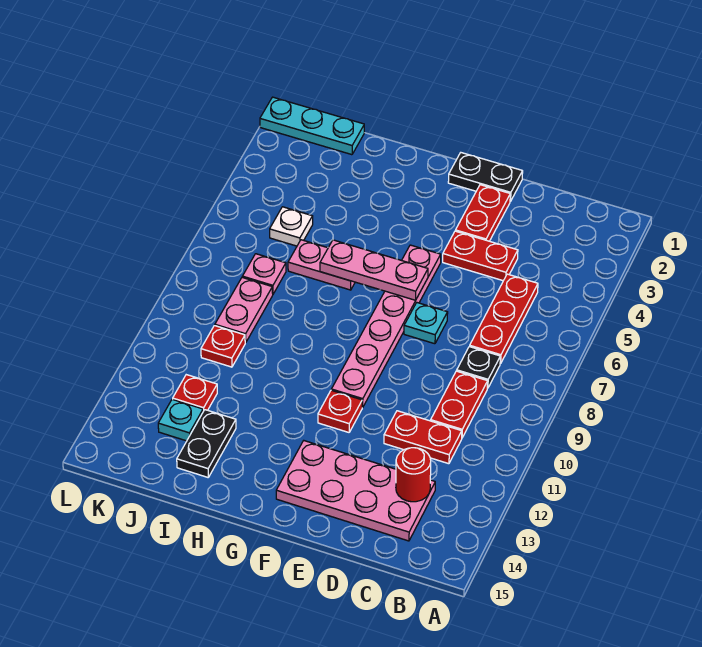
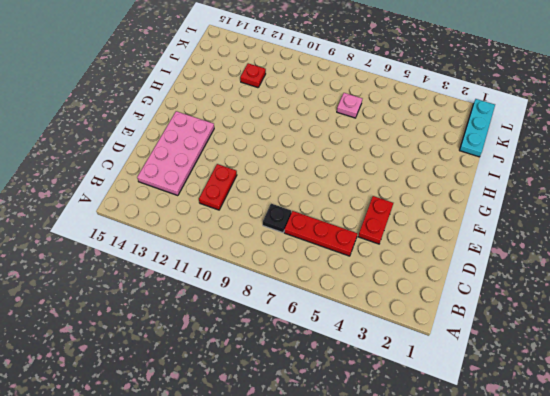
none -> red plate C9:C10 level 1
none -> black plate E1:F1 level 1
none -> red plate E2:E3 level 1

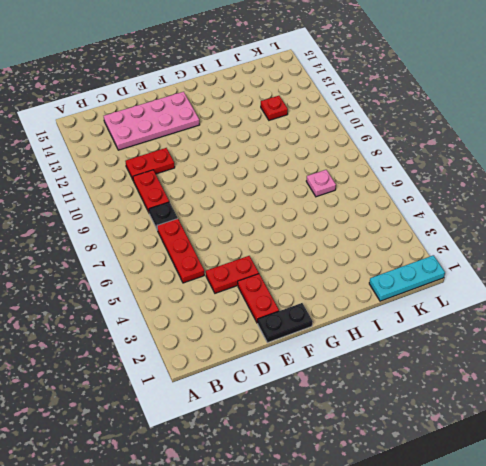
none -> cyan plate E7 level 1
none -> pink plate F5:F10 level 1
none -> red plate F11 level 1

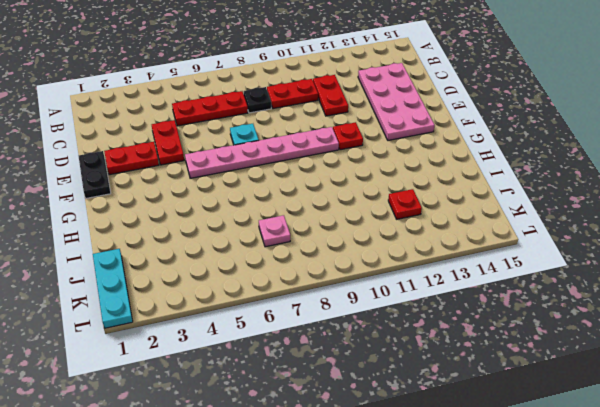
none -> pink plate H6:I6 level 1
none -> black plate I13:I14 level 1
none -> white plate J5 level 1

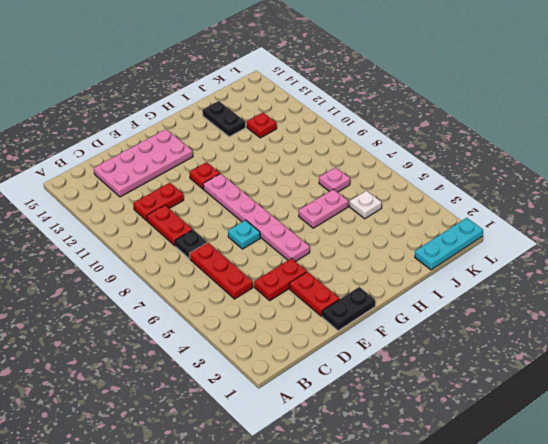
none -> pink plate J8:J9 level 1
none -> red plate J10 level 1
none -> cyan plate J13 level 1

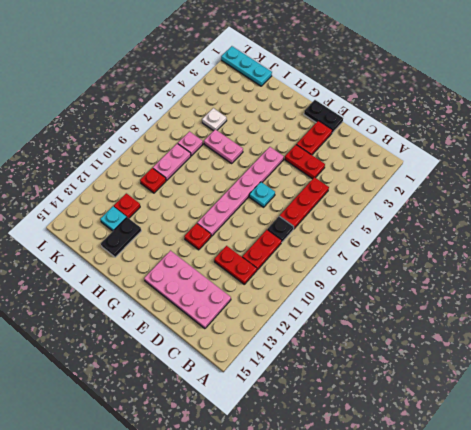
none -> red round brick C13 level 2
none -> pink plate F6:H6 level 2

